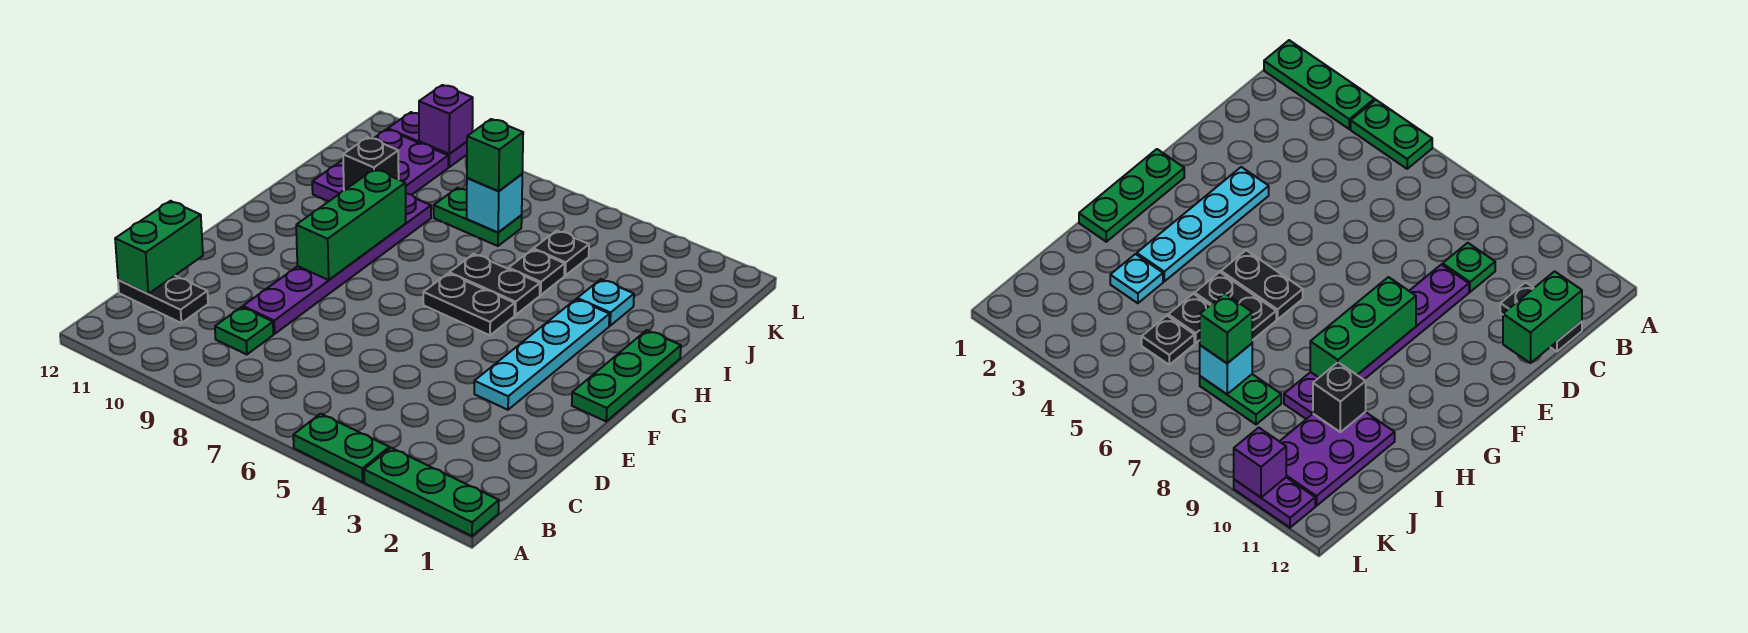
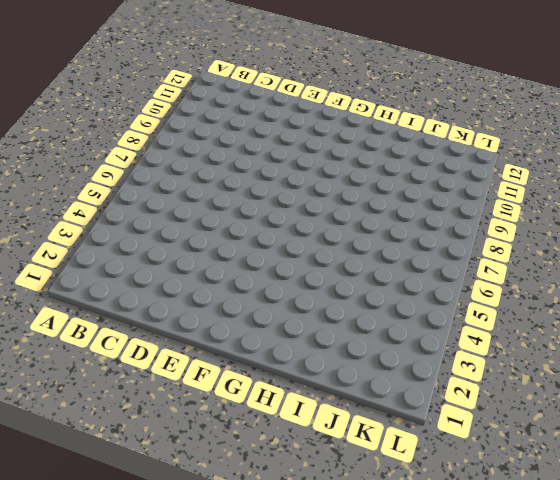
none -> green plate A1:A3 level 1
none -> green plate A4:A5 level 1
none -> green plate C9 level 1

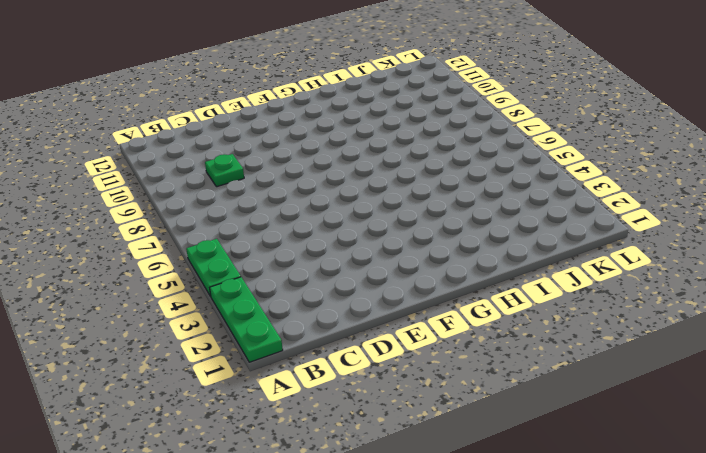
none -> black plate C11:C12 level 1
none -> purple plate D9:I9 level 1
none -> cyan plate E3:H3 level 1

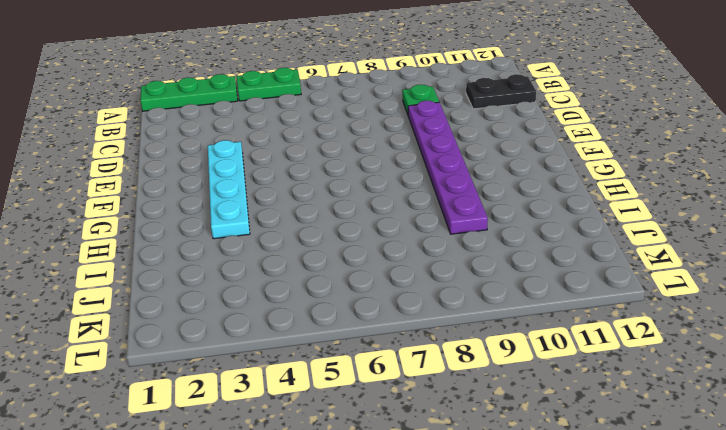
none -> green plate F1:H1 level 1
none -> black plate G5:G6 level 1
none -> black plate H5:H6 level 1

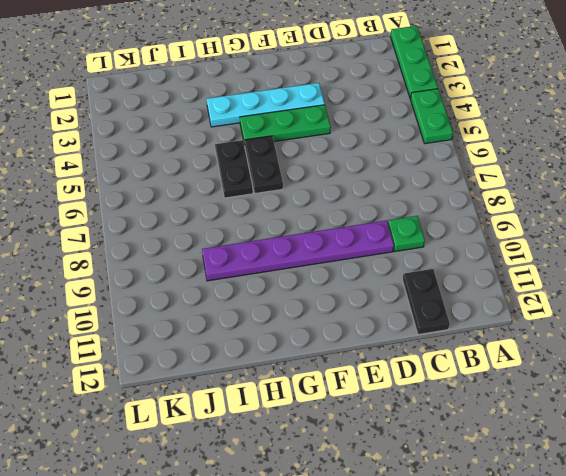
green plate E4:G4 level 1 -> green plate F1:H1 level 1
none -> cyan plate I3 level 1
none -> black plate I5 level 1
none -> purple plate I10:K11 level 1

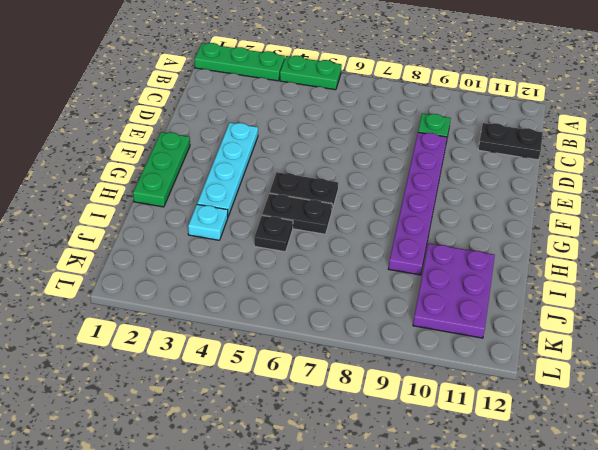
none -> black plate J5 level 1
none -> green plate J7:J8 level 1
none -> purple plate L10:L11 level 1

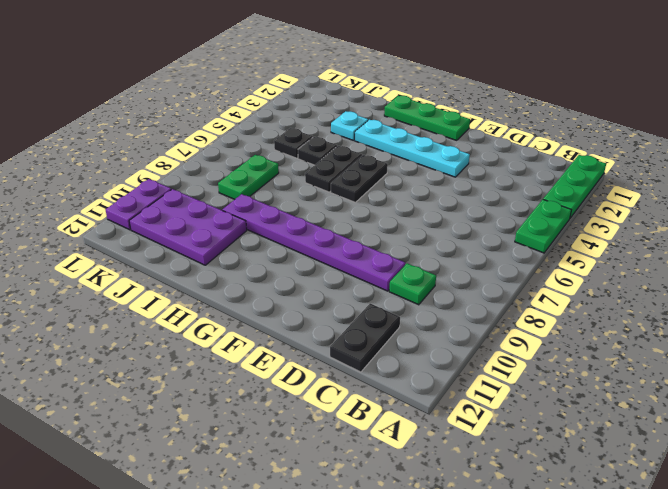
none -> green brick C12:D12 level 2
none -> green brick F9:H9 level 2
none -> black brick I10 level 2

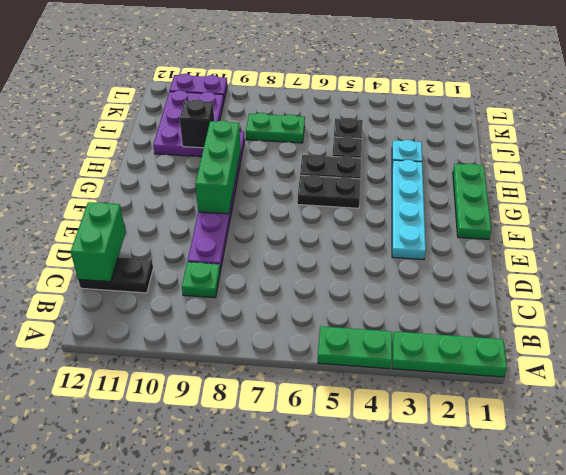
none -> cyan brick J7 level 2
none -> purple brick L10 level 2
none -> green brick J7 level 3

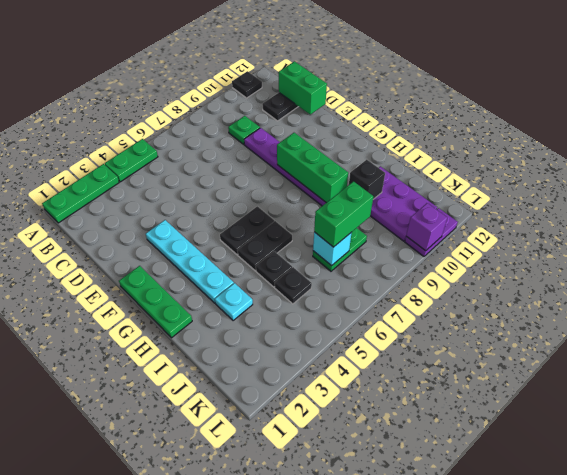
black plate A11 level 1 -> none
green brick J7:J8 level 3 -> green brick J7 level 3

